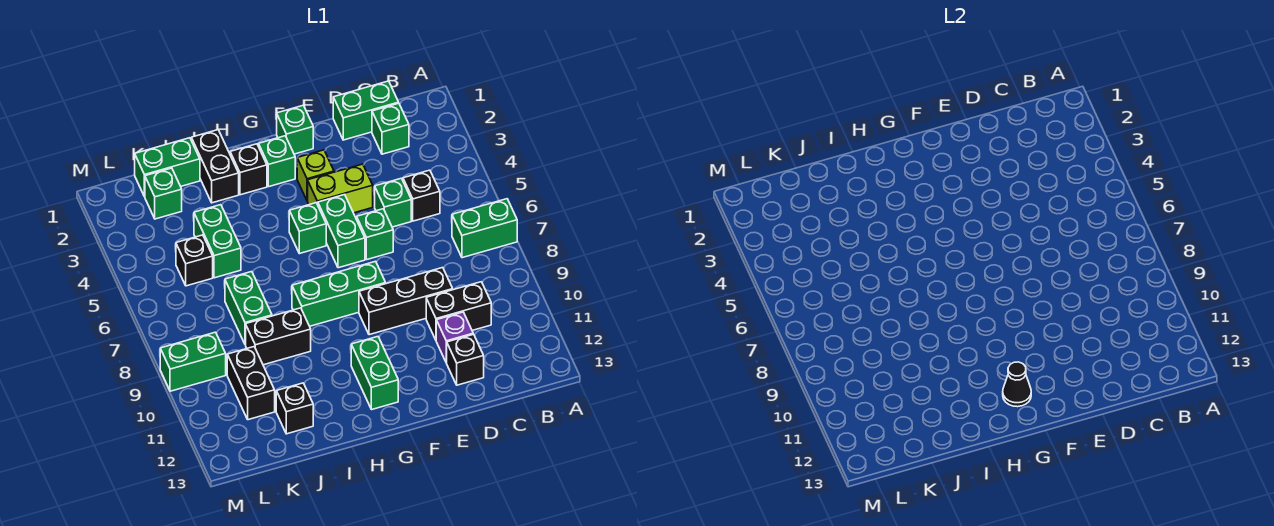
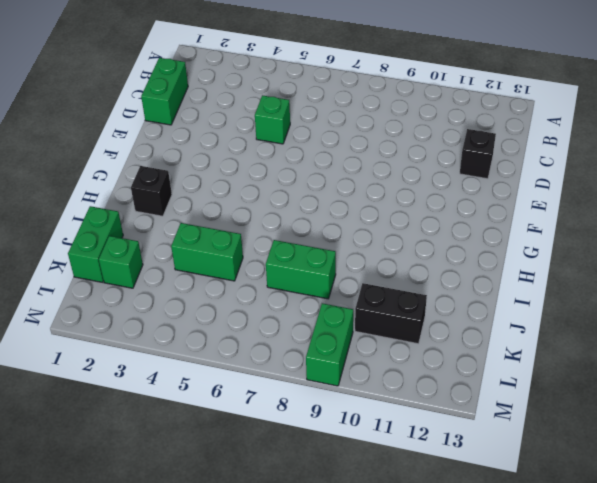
none -> green brick A7:B7 level 1
none -> green brick C2 level 1
none -> black brick C5 level 1
none -> black brick C10:D10 level 1

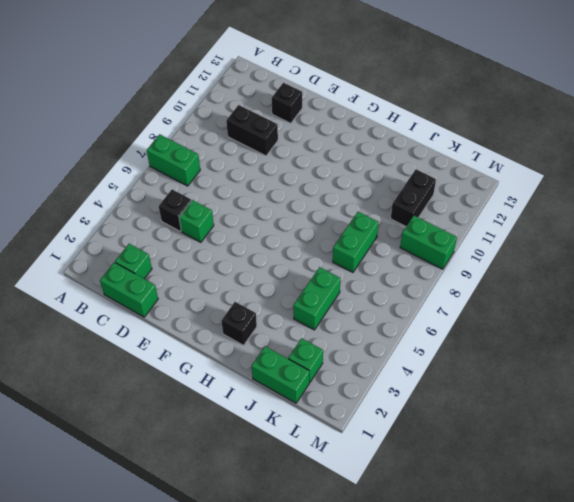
none -> black brick D9:F9 level 1
none -> purple brick D11 level 1
none -> lime brick E4:F4 level 1
none -> green brick E6 level 1

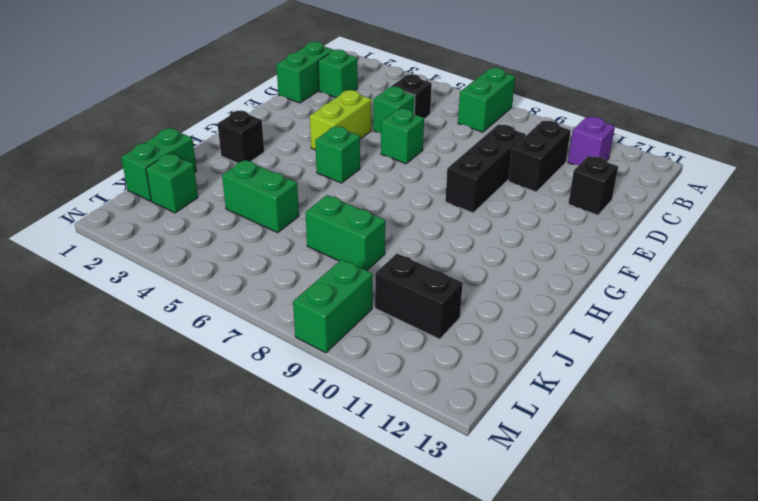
purple brick B11 level 1 -> purple brick D11 level 1
none -> green brick F1 level 1
none -> lime brick F3 level 1
none -> green brick F5:F6 level 1
none -> green brick F8:H8 level 1

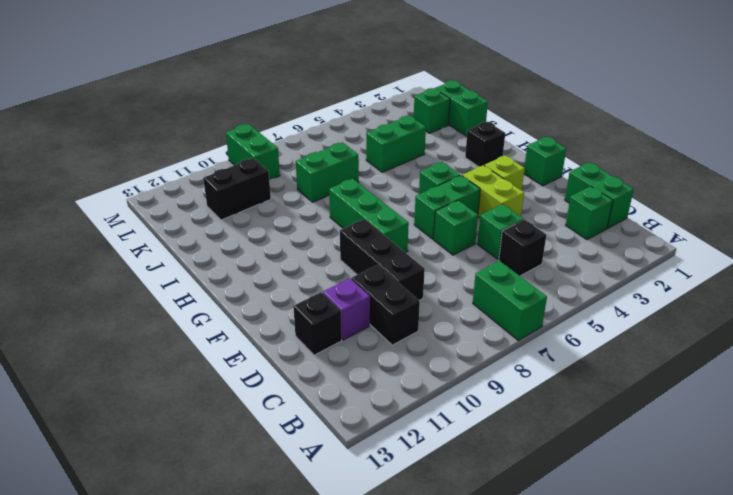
none -> green brick G2 level 1
none -> green brick G11:G12 level 1
none -> black brick I1:I2 level 1
none -> black brick I9:J9 level 1

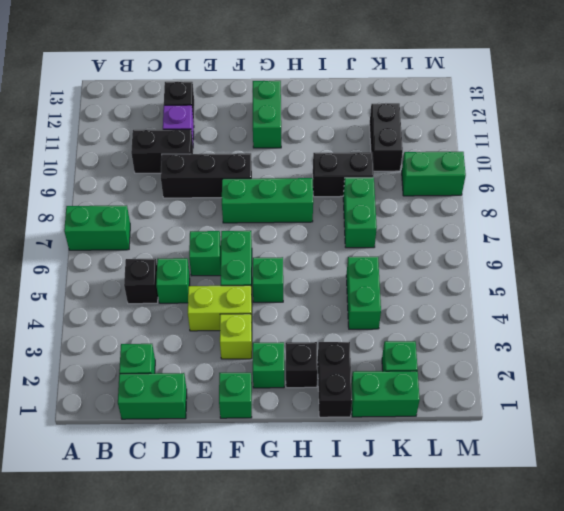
none -> black brick J12 level 1
none -> black brick K5 level 1
none -> black cone G12 level 2

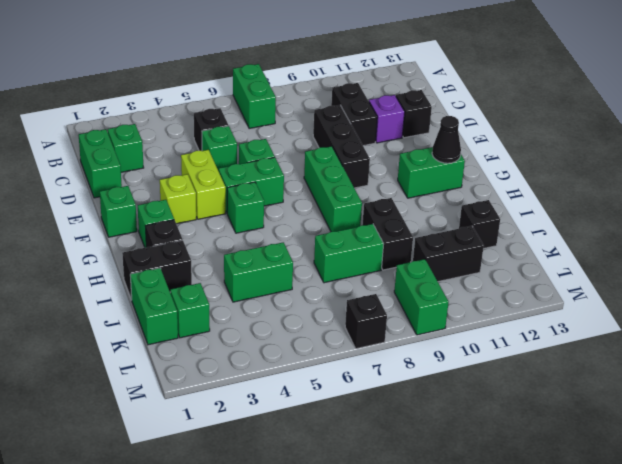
black brick M7 level 1 -> black brick K5 level 1

